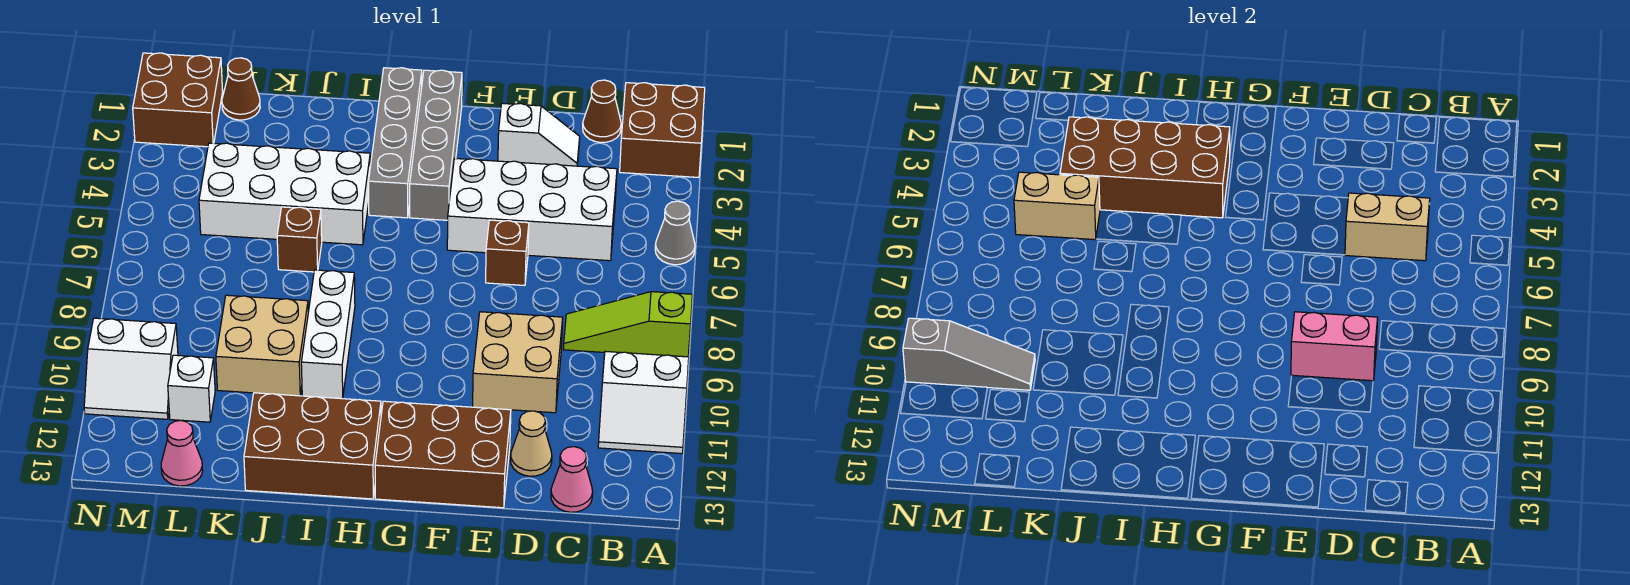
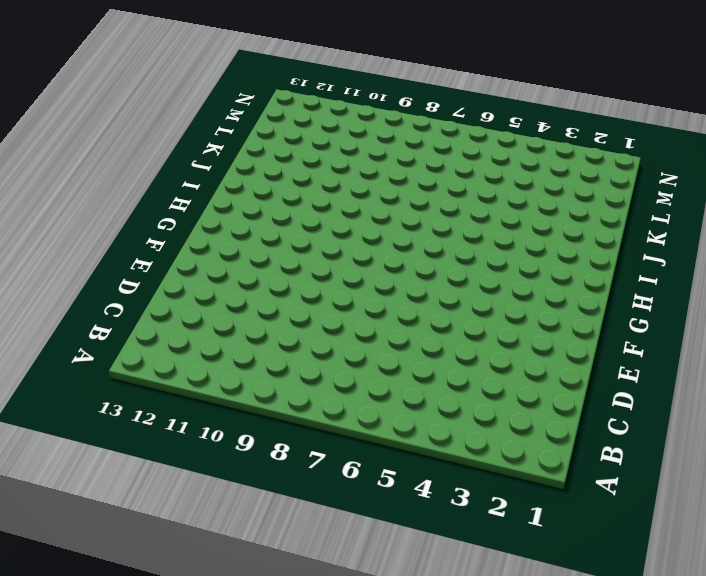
none -> brown brick A1:B2 level 1
none -> grey cone A5 level 1
none -> lime slope A8:C8 level 1 top A

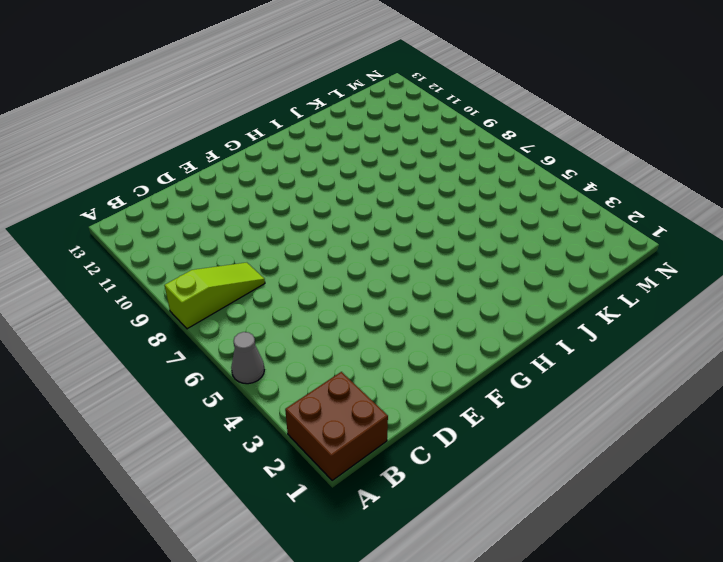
none -> white slope A10:B11 level 1 top 10
none -> brown cone C1 level 1
none -> white brick C4:F5 level 1

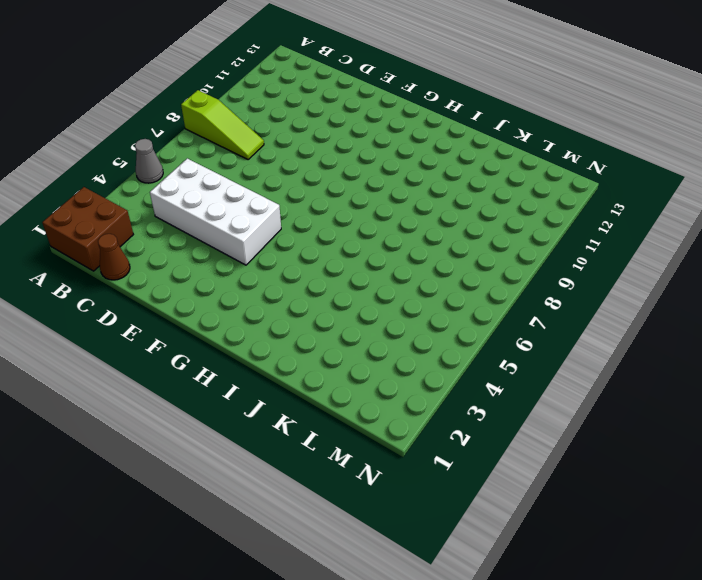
none -> white slope A10:B11 level 1 top 10
none -> pink cone C13 level 1
none -> white slope D2:E2 level 1 top E

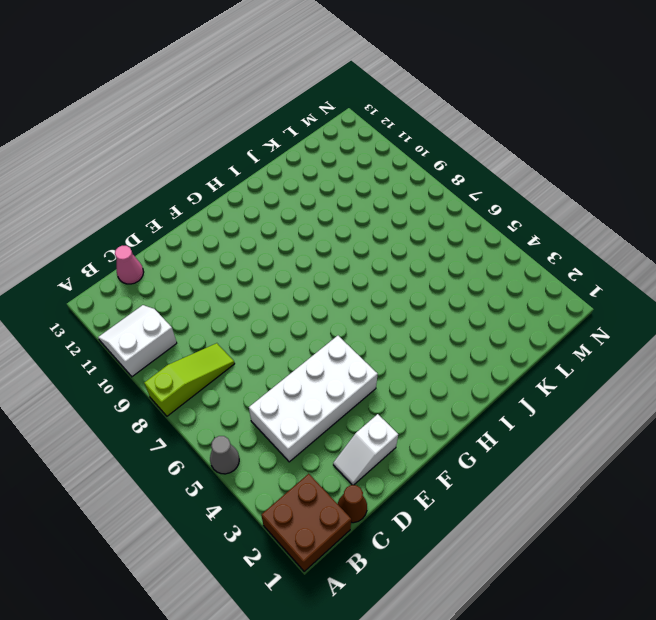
none -> tan brick D9:E10 level 1
none -> tan cone D12 level 1
none -> brown brick E6 level 1

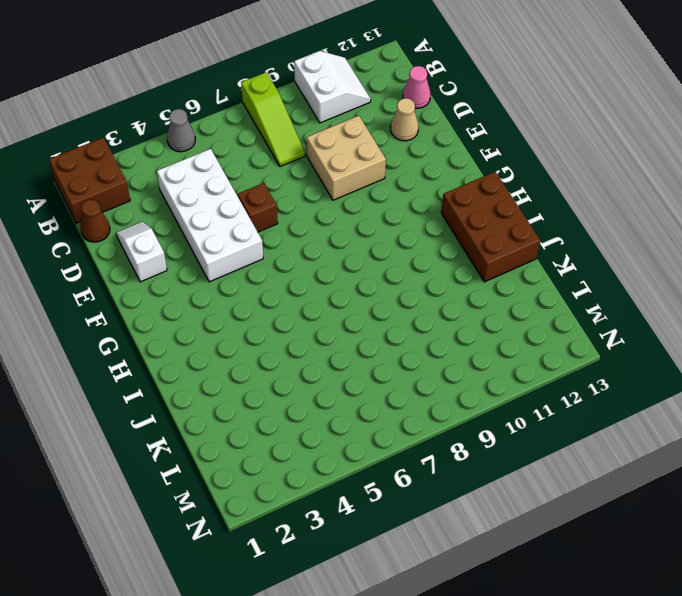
none -> brown brick E12:G13 level 1
none -> grey brick G1:G4 level 1
none -> grey brick H1:H4 level 1

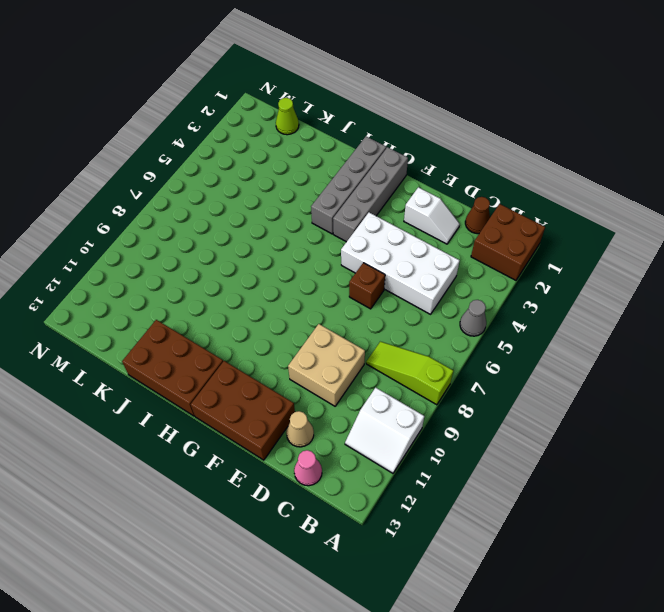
lime cone L1 level 1 -> brown cone L1 level 1
none -> white brick I4:L5 level 1
none -> white brick I8:I10 level 1
none -> brown brick J6 level 1

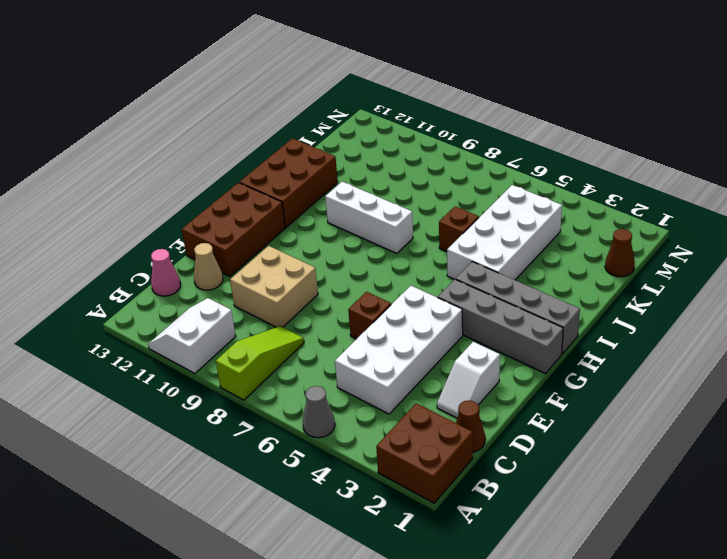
none -> tan brick J9:K10 level 1
none -> white brick L11 level 1
none -> pink cone L13 level 1

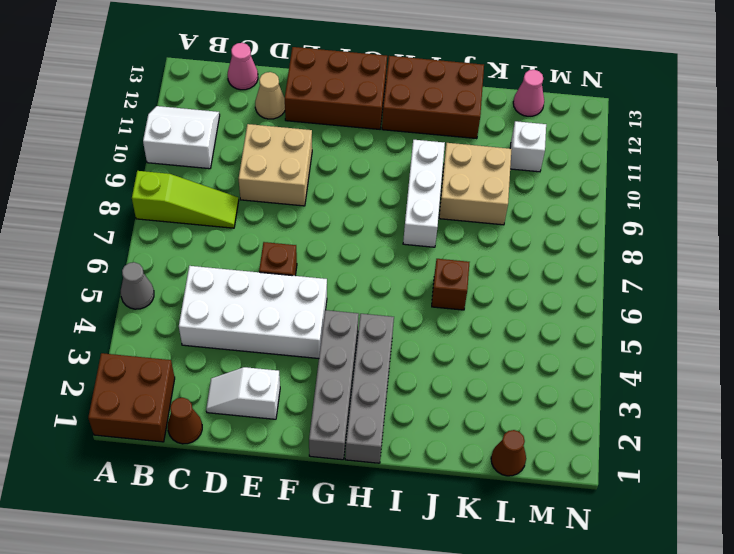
none -> white brick I4:L5 level 1
none -> brown brick M1:N2 level 1
none -> white slope M10:N11 level 1 top 10

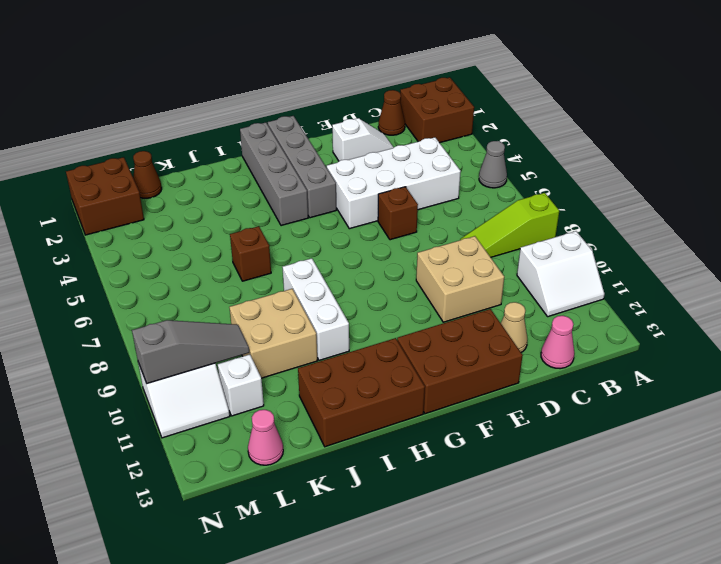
none -> white brick I4:L5 level 1
none -> tan brick C5:D5 level 2
none -> pink brick D9:E9 level 2

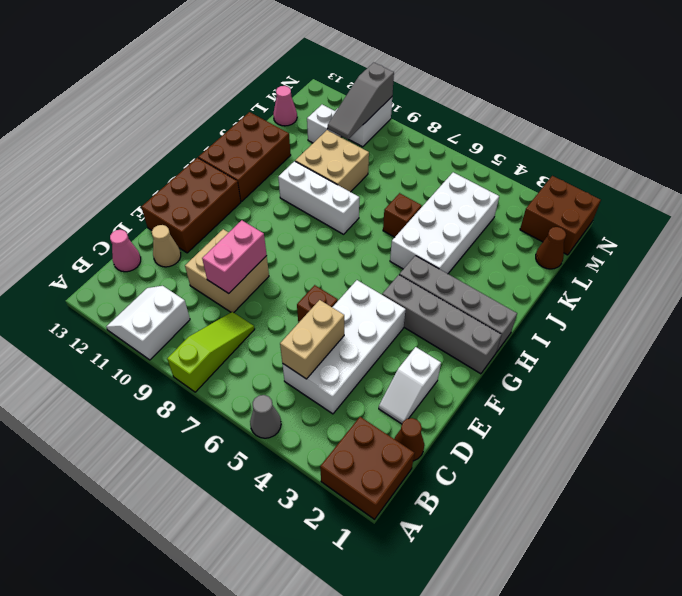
none -> brown brick H3:K4 level 2
none -> tan brick K5:L5 level 2

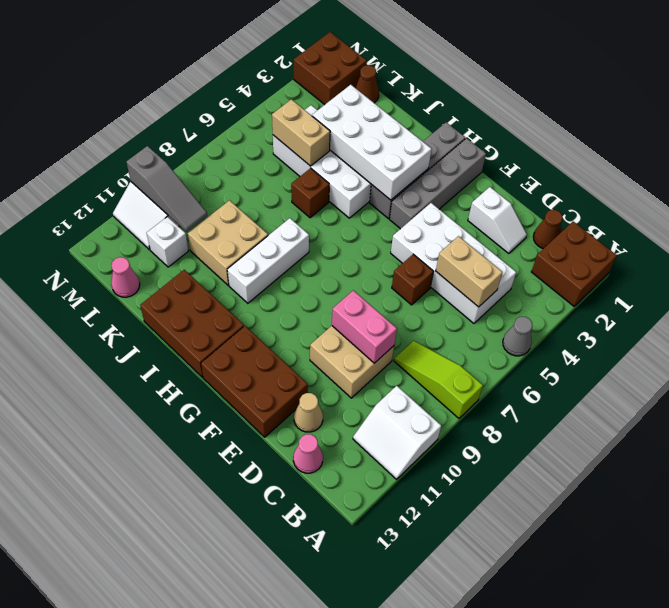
white brick H3:K4 level 2 -> brown brick H3:K4 level 2

